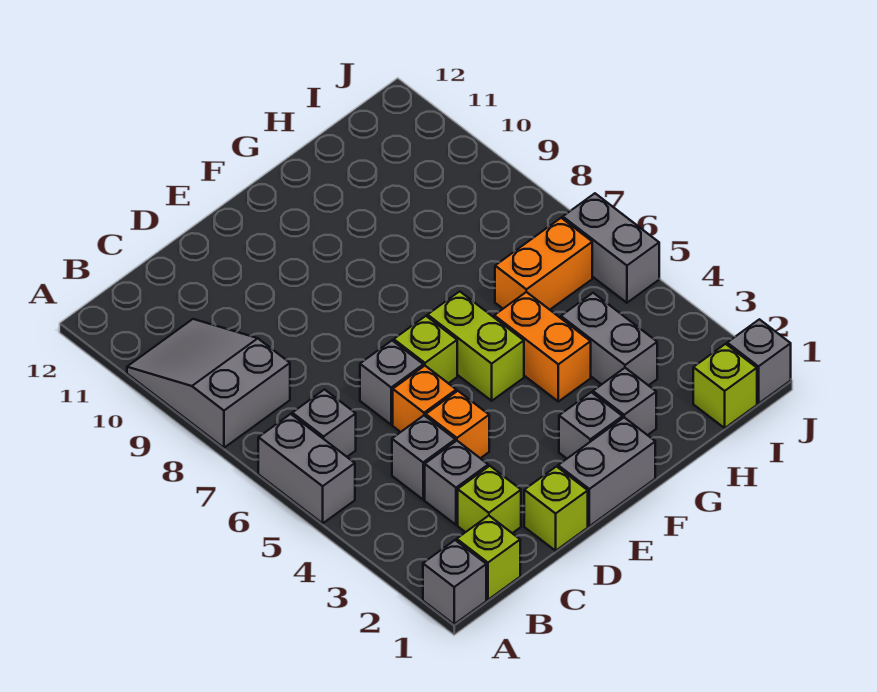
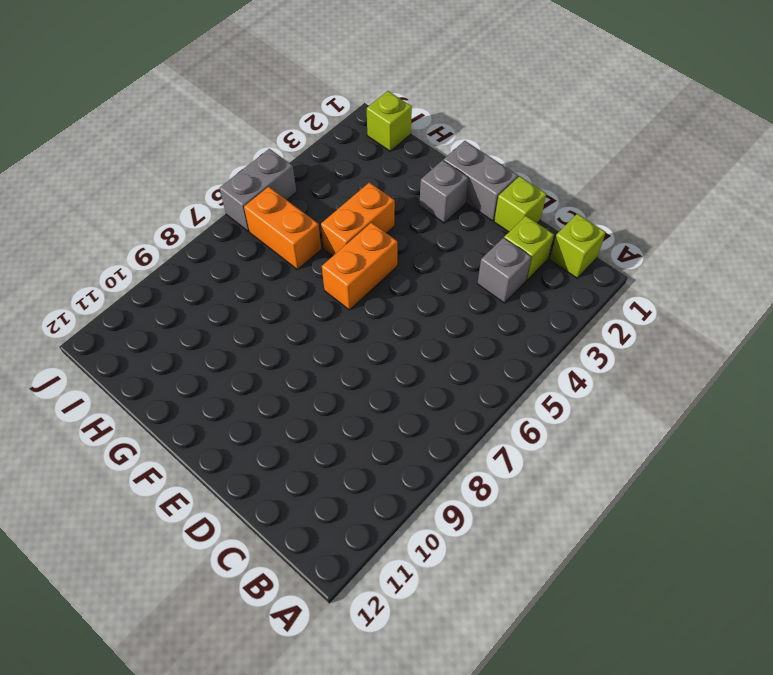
orange brick F5:F6 level 1 -> lime brick F5:F6 level 1
none -> grey brick A1 level 1
none -> grey brick A5:A6 level 1
none -> grey slope A8:B10 level 1 top 8

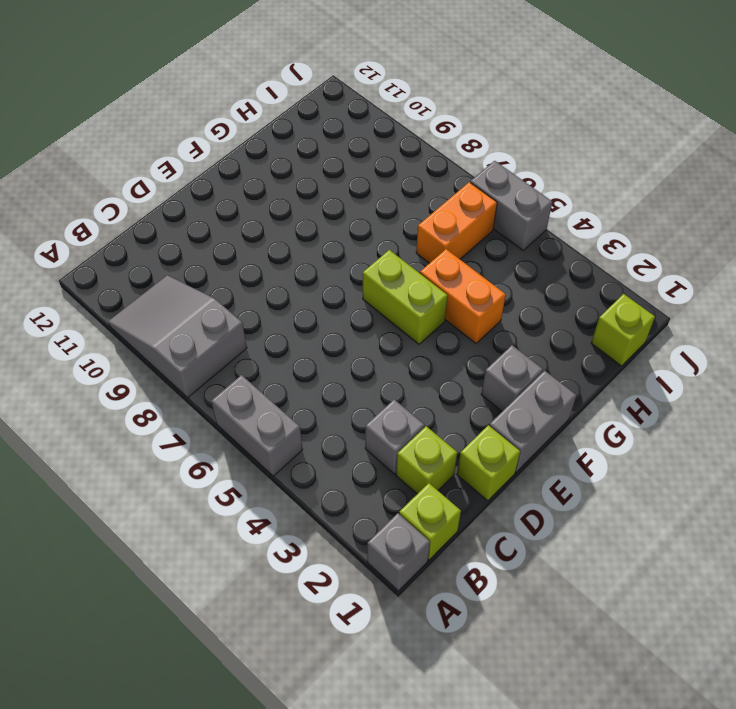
none -> grey brick B6 level 1
none -> grey brick C4 level 1
none -> orange brick D4 level 1

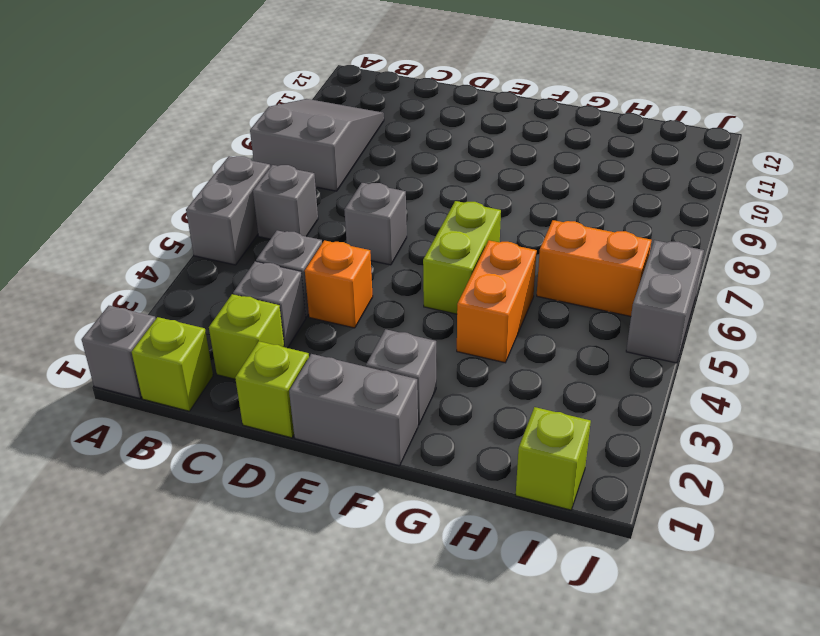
none -> orange brick D5 level 1
none -> lime brick E6 level 1
none -> grey brick G2 level 1

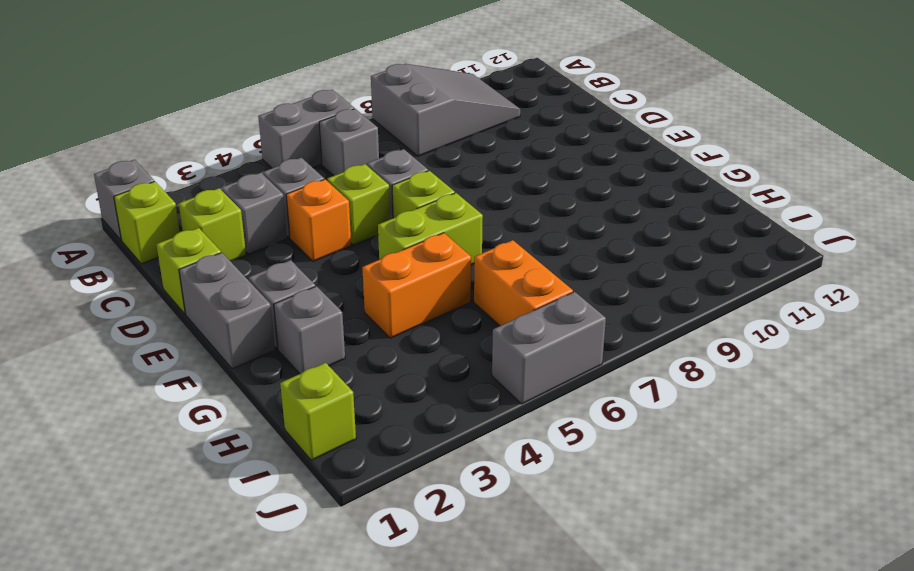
lime brick D5 level 1 -> orange brick D5 level 1
none -> grey brick H3:H4 level 1
none -> grey brick J1 level 1

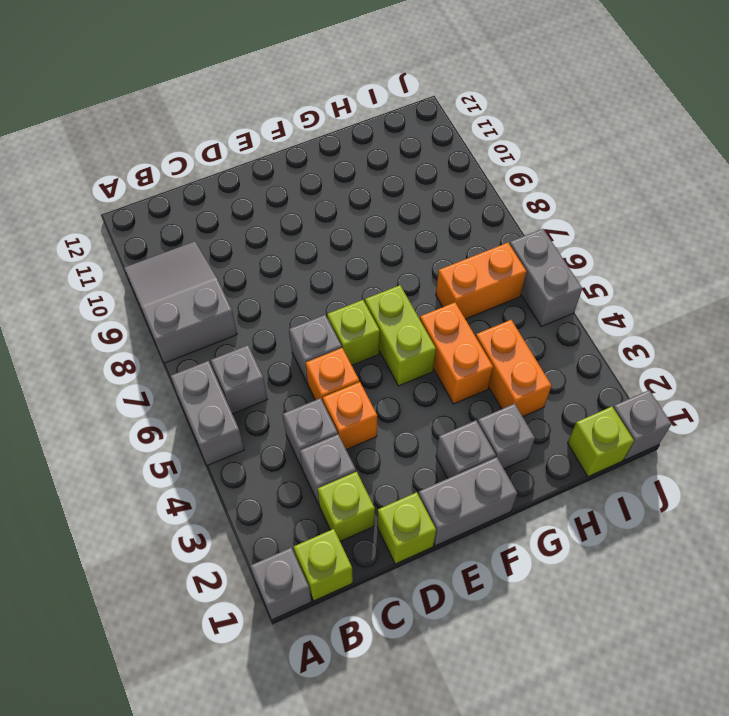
orange brick H3:H4 level 1 -> grey brick H3:H4 level 1

